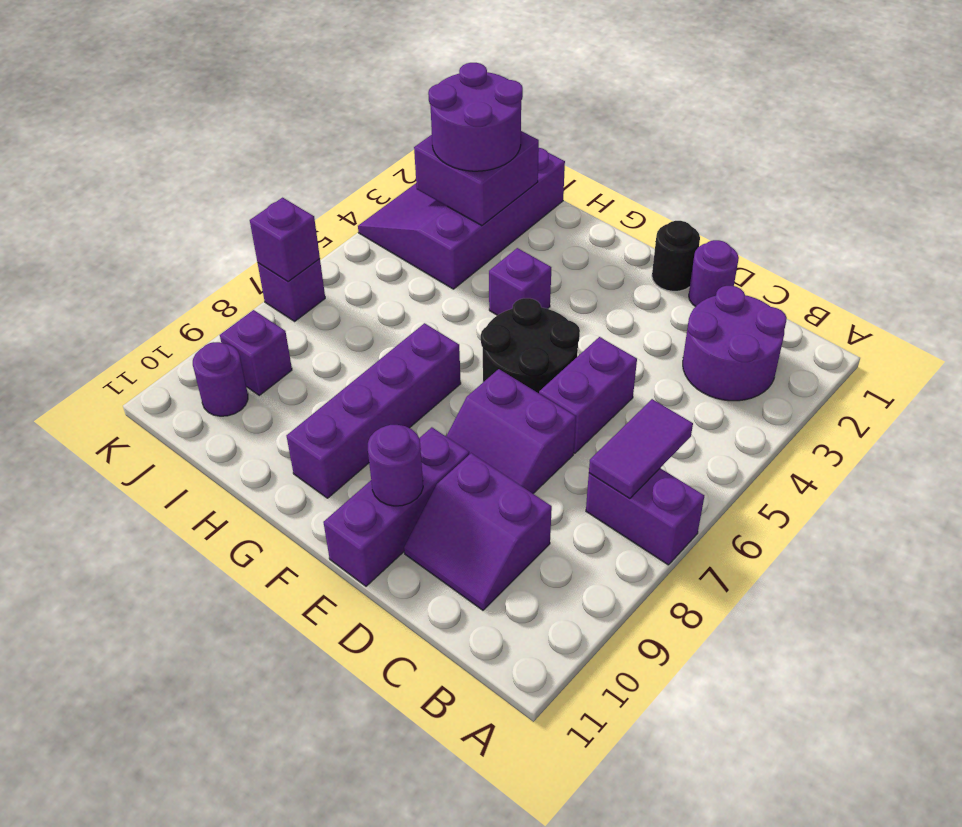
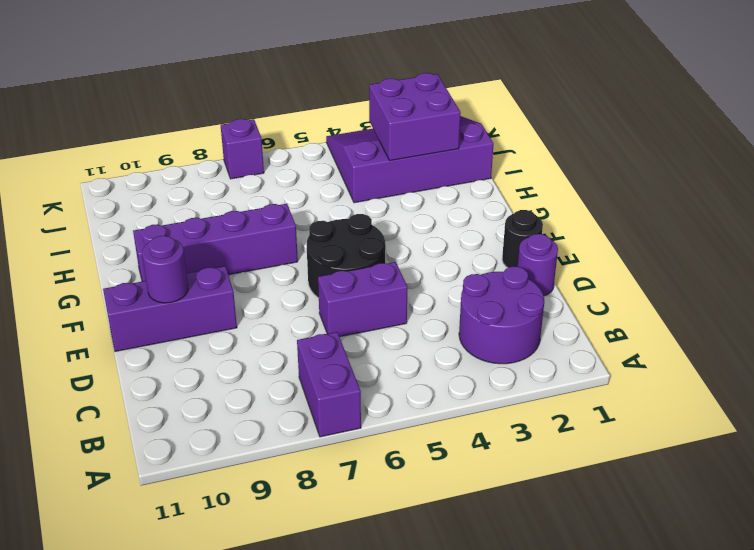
none -> purple slope C9:D10 level 1 top 9
none -> purple slope D7:E8 level 1 top 7
none -> purple brick G4 level 1

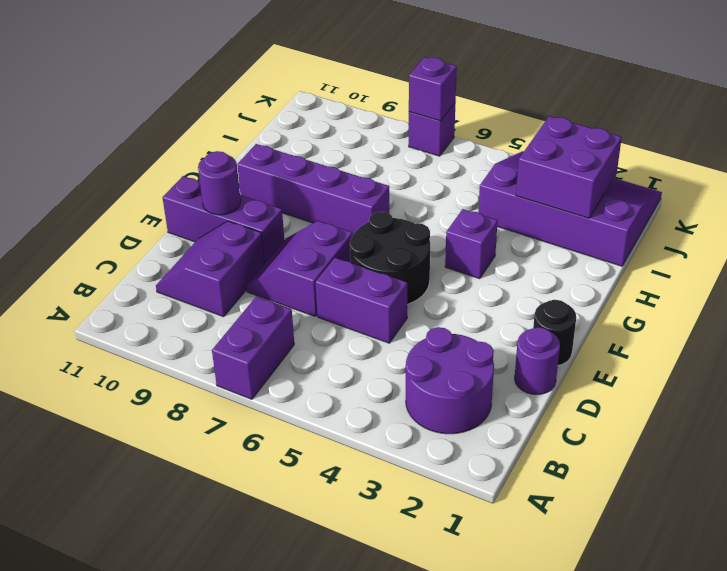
none -> purple brick J9 level 1
none -> purple round brick J10 level 1
none -> purple tile B6:B7 level 2

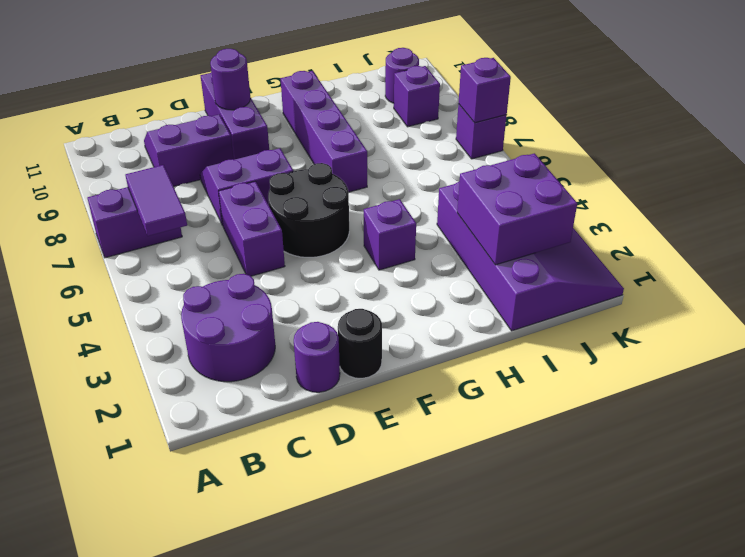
none -> purple round brick I2:J3 level 3

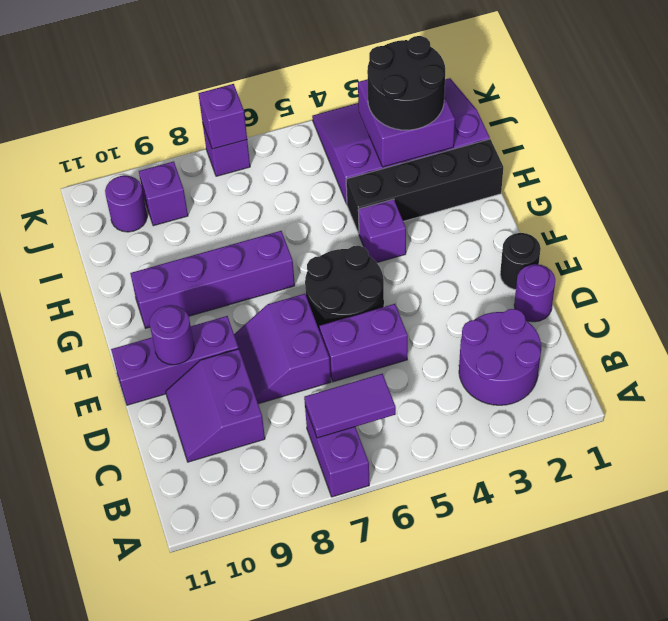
black brick H1:H4 level 1 -> none
black round brick I2:J3 level 3 -> purple round brick I2:J3 level 3

